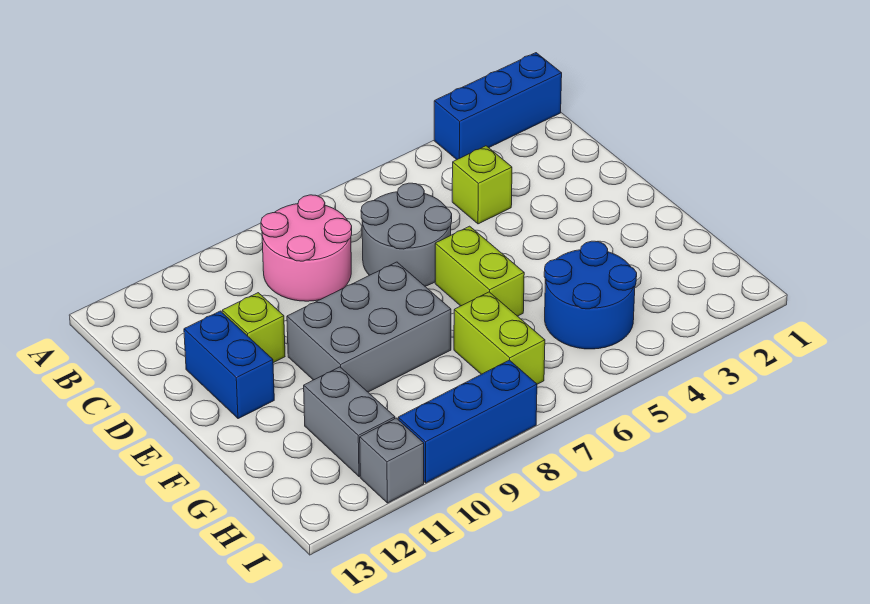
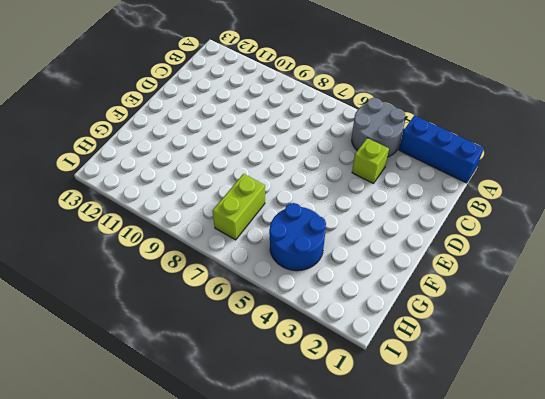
grey round brick A4:B5 level 1 -> grey round brick C6:D7 level 1
none -> pink round brick B8:C9 level 1
none -> lime brick D11 level 1
none -> blue brick D12:E12 level 1

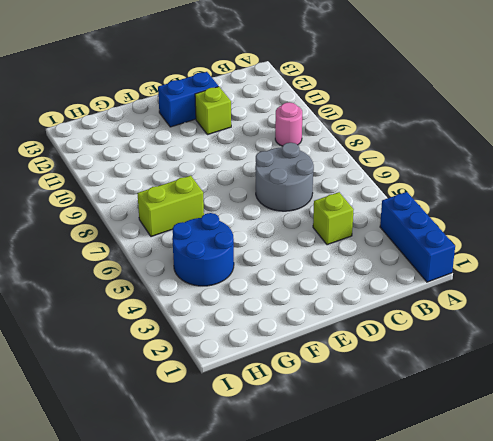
pink round brick B9 level 1 -> pink round brick B8:C9 level 1
none -> lime brick E6:F6 level 1
none -> grey brick E8:F10 level 1
none -> grey brick G11:H11 level 1

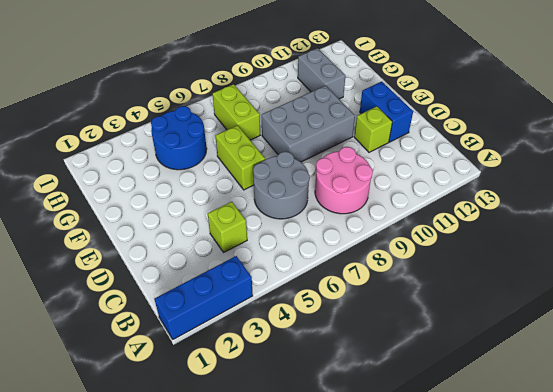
none -> blue brick I8:I10 level 1
none -> grey brick I11 level 1

